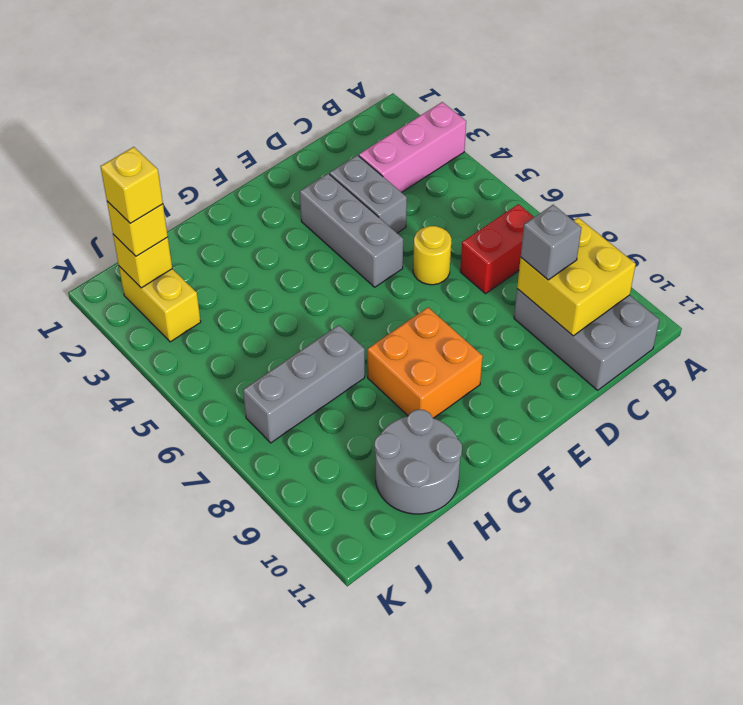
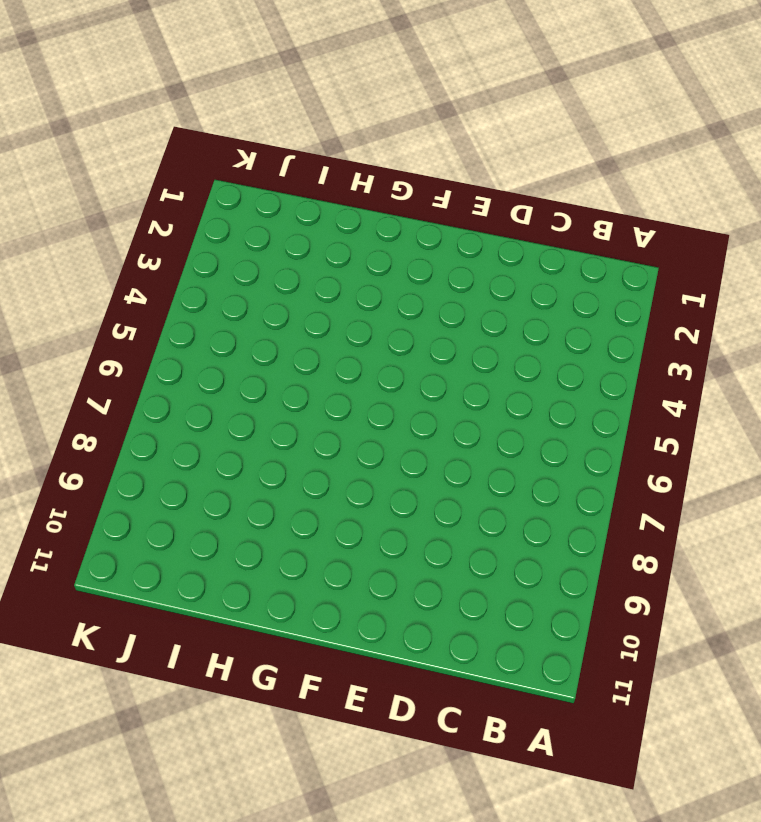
none -> pink brick A3:C3 level 1
none -> red brick B7:C7 level 1
none -> grey brick B9:C11 level 1

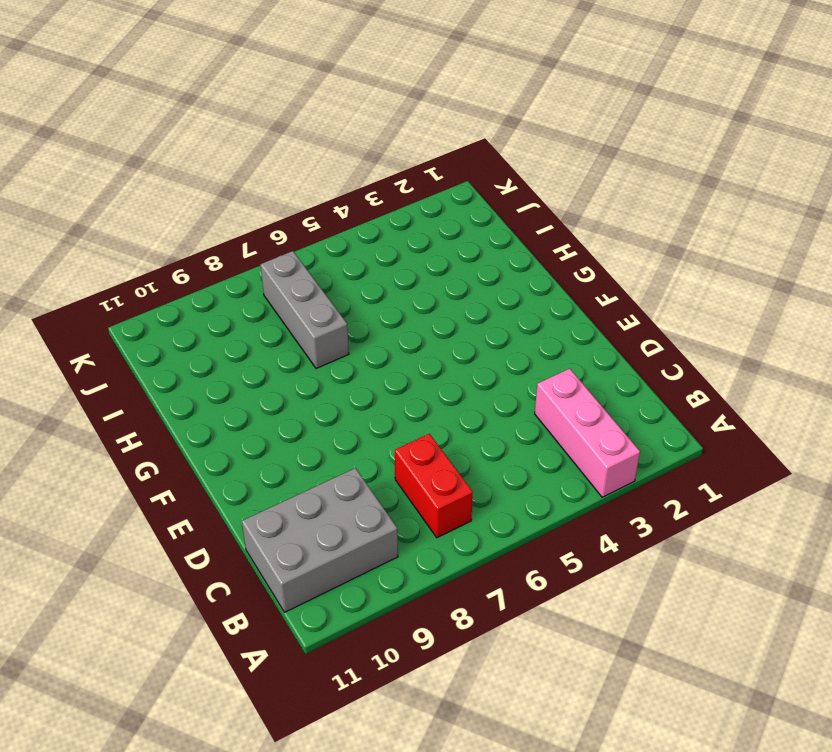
none -> grey brick D3:D4 level 1
none -> yellow round brick D6 level 1
none -> grey brick E3:E5 level 1

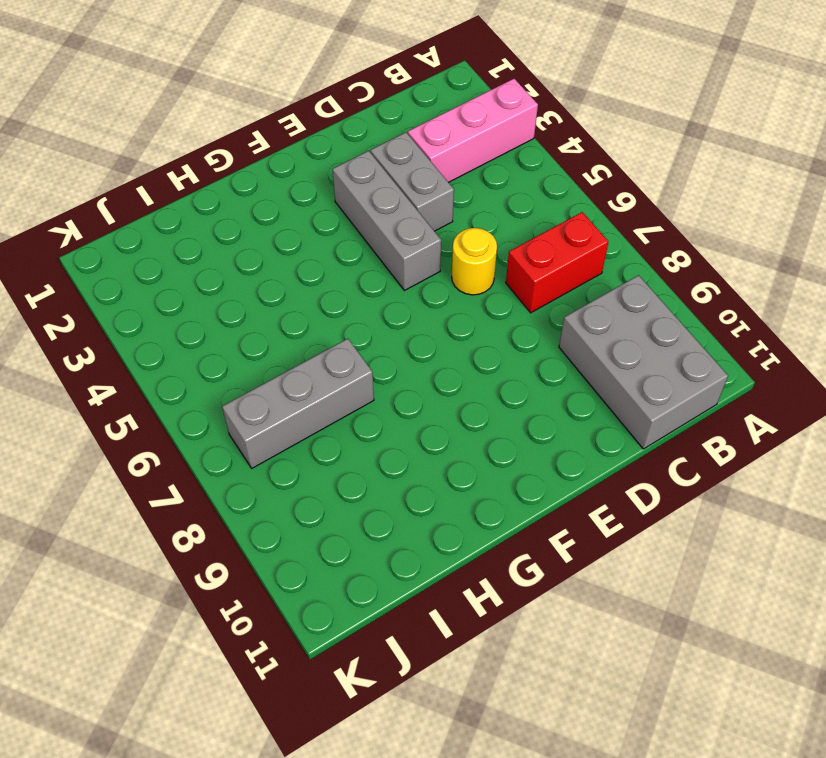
none -> orange brick F8:G9 level 1
none -> grey round brick H10:I11 level 1
none -> yellow brick J2:J3 level 1

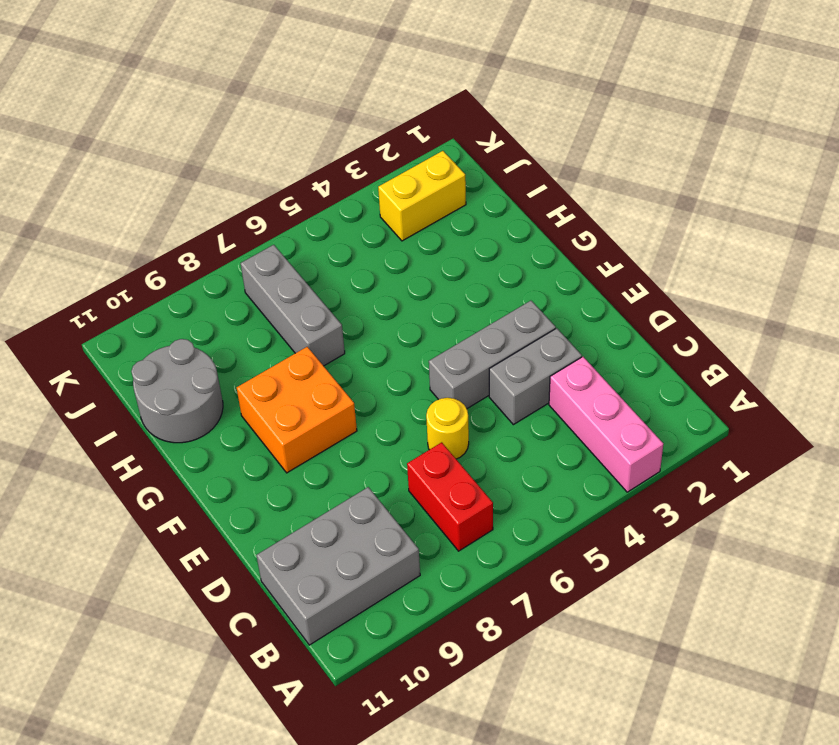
none -> yellow brick B9:C10 level 2
none -> yellow brick J2 level 2
none -> grey brick C9 level 3

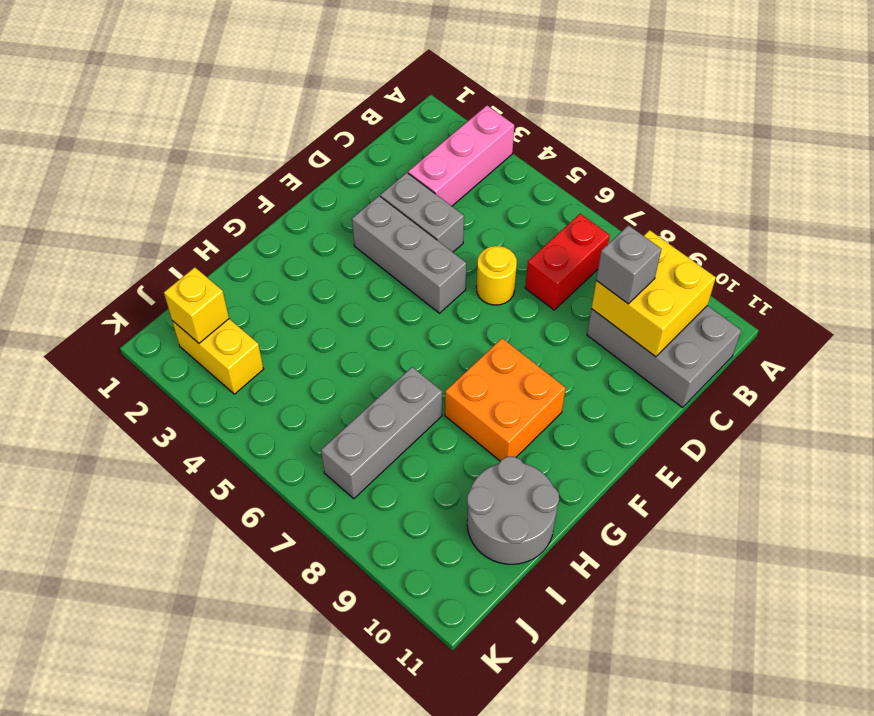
none -> yellow brick J2 level 3
none -> yellow brick J2 level 4

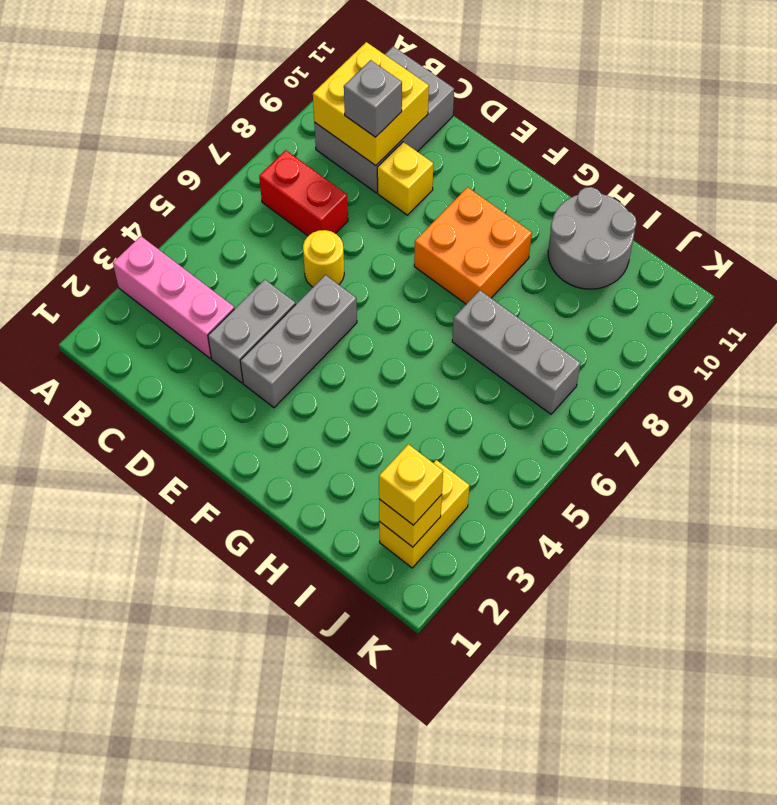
yellow brick D9 level 1 -> yellow brick J2 level 4

